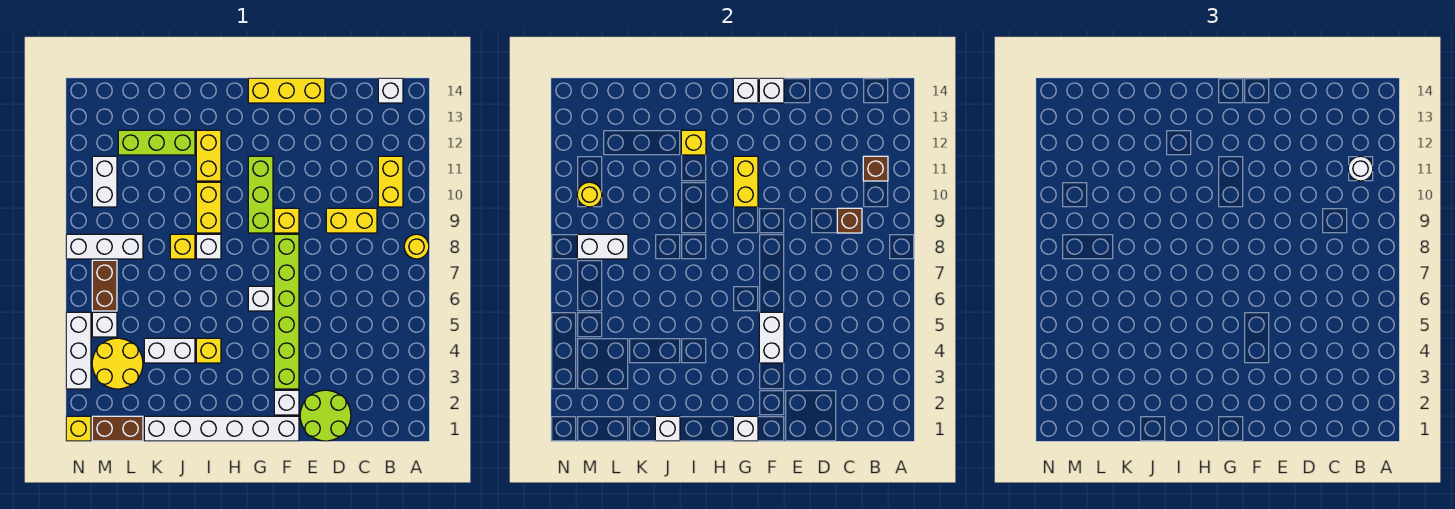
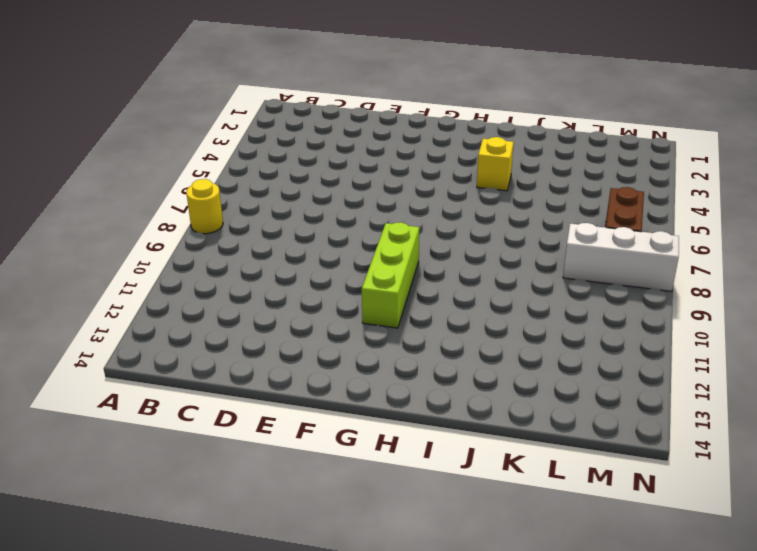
none -> yellow brick B10:B11 level 1
none -> white brick B14 level 1
none -> yellow brick C9:D9 level 1
none -> lime round brick D1:E2 level 1

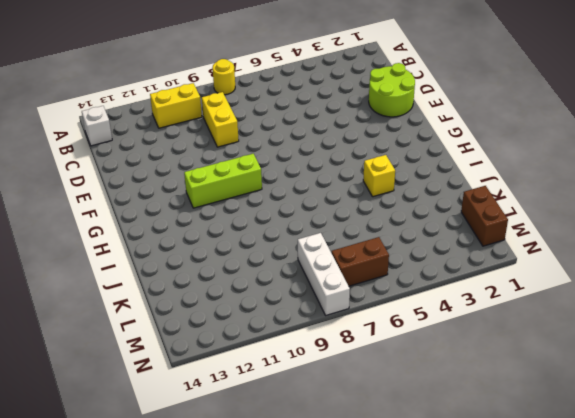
none -> yellow brick E14:G14 level 1
none -> white brick F1:K1 level 1
none -> white brick F2 level 1
none -> lime brick F3:F8 level 1

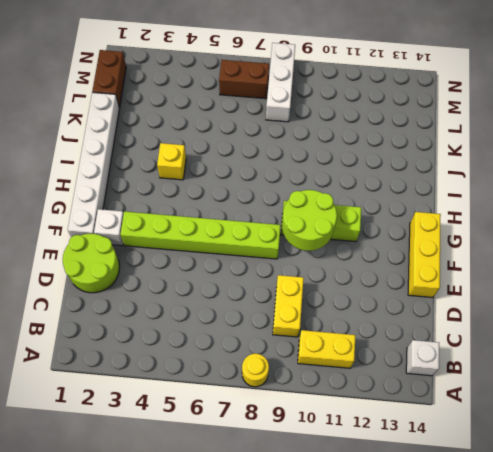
lime round brick F9:G10 level 2 -> yellow brick G10:G11 level 2
none -> yellow brick F9 level 1
none -> white brick G6 level 1
none -> white brick I8 level 1
none -> yellow brick I9:I10 level 1

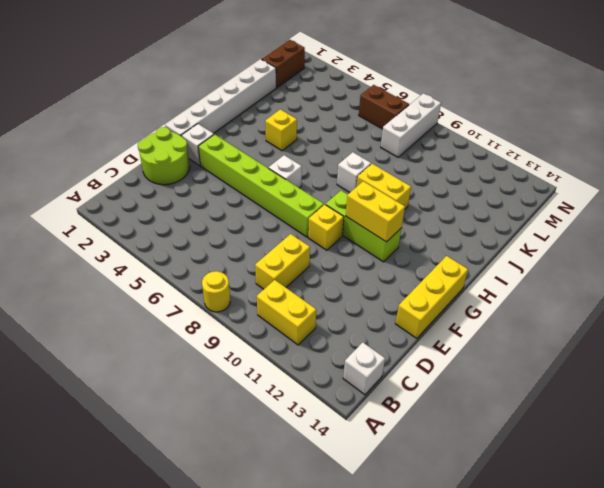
none -> yellow brick I11:I12 level 1
none -> white brick J4:K4 level 1
none -> yellow brick J8 level 1
none -> lime brick J12:L12 level 1

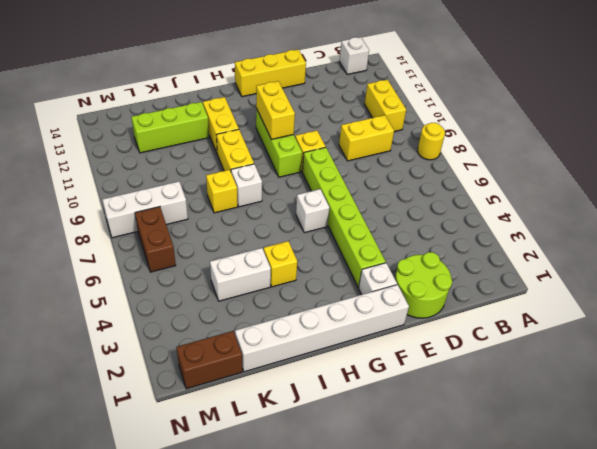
none -> yellow round brick L3:M4 level 1
none -> white brick M5 level 1
none -> white brick M10:M11 level 1
none -> yellow brick N1 level 1

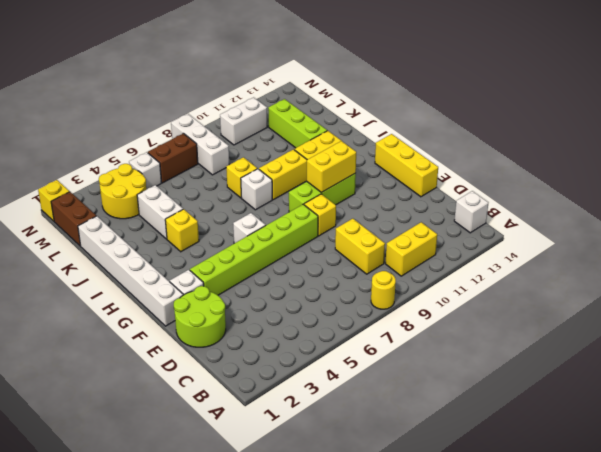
none -> white brick N3:N5 level 1
none -> brown brick B11 level 2
none -> brown brick C9 level 2
none -> white brick F4:F5 level 2

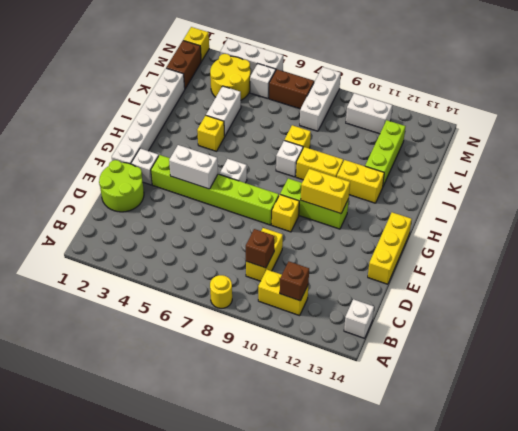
none -> white brick F14 level 2
none -> white brick G1 level 2
none -> white brick G14 level 2
none -> yellow brick I12 level 2

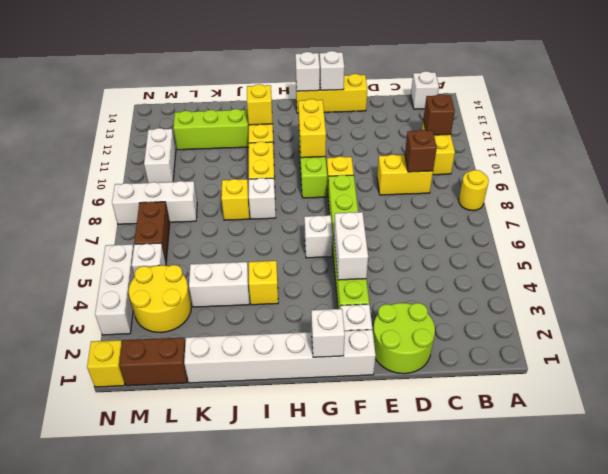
none -> white brick J1 level 2
none -> white brick L8:M8 level 2
none -> yellow round brick M10 level 2
none -> white round brick B11 level 3

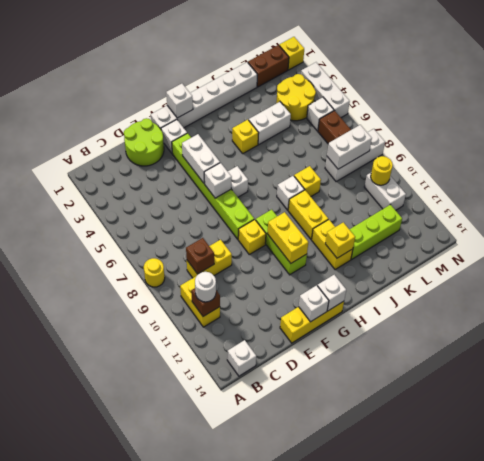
white brick F6 level 2 -> white brick J1 level 2

